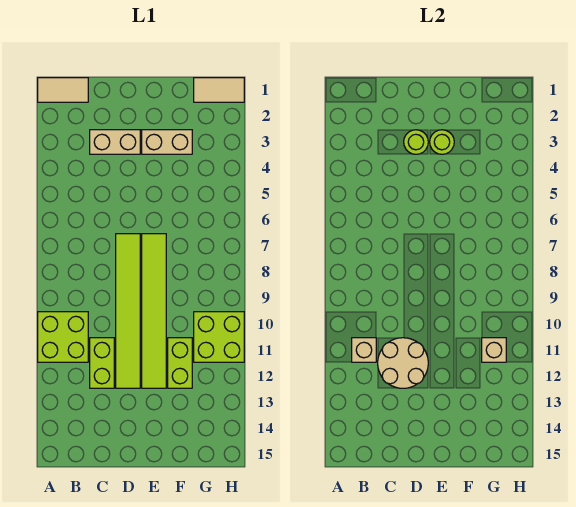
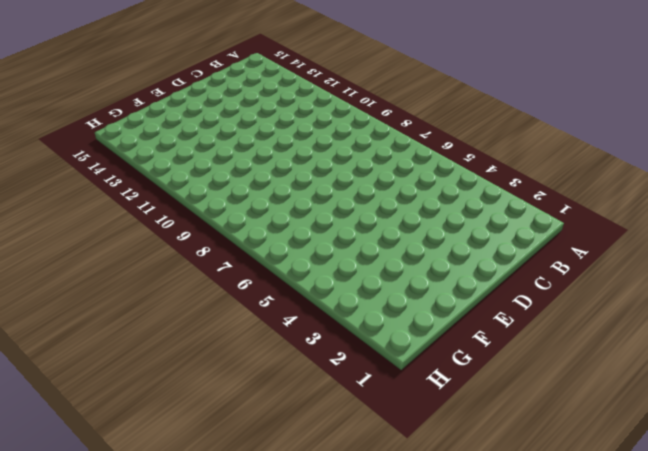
none -> tan tile A1:B1 level 1
none -> lime brick A10:B11 level 1
none -> tan brick C3:D3 level 1

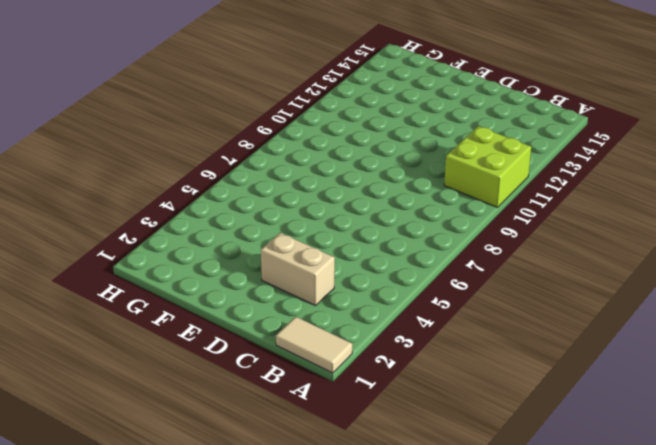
none -> lime brick C11:C12 level 1
none -> lime tile D7:D12 level 1
none -> tan brick E3:F3 level 1

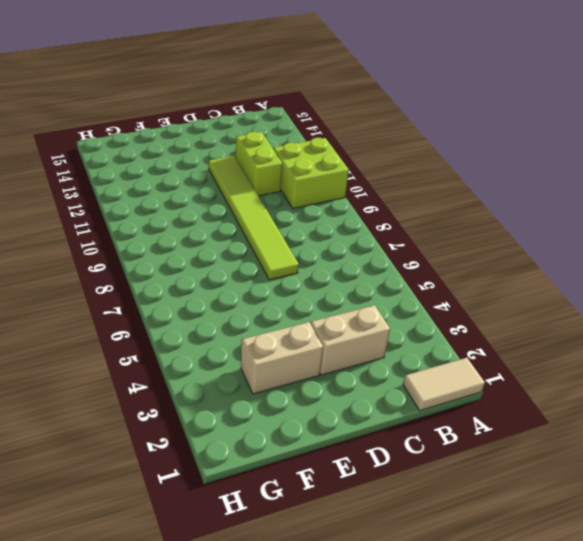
none -> lime tile E7:E12 level 1
none -> lime brick F11:F12 level 1
none -> tan tile G1:H1 level 1

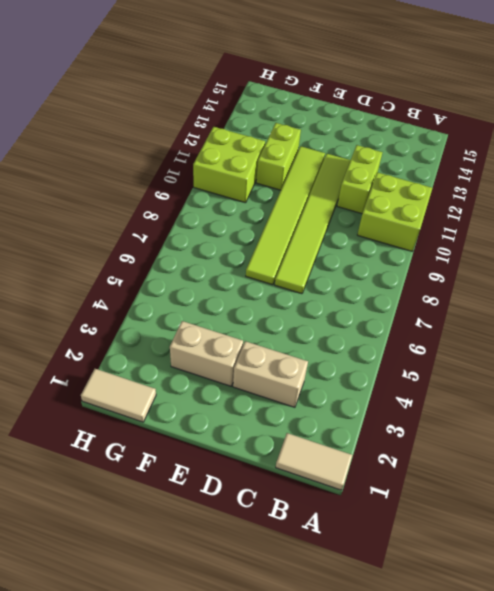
none -> tan brick B11 level 2
none -> tan round brick C11:D12 level 2
none -> lime round brick D3 level 2

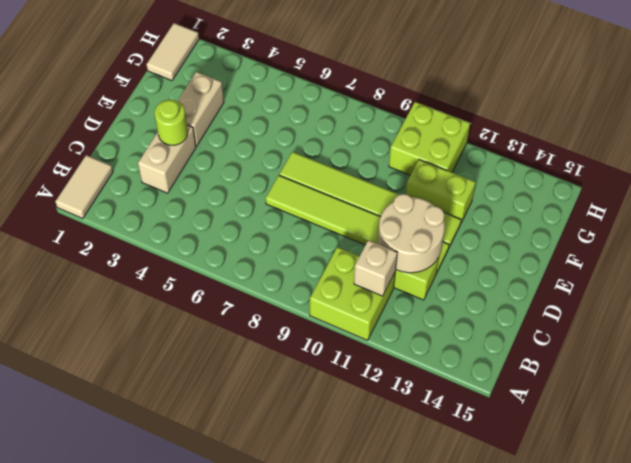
none -> lime round brick E3 level 2
none -> tan brick G11 level 2

